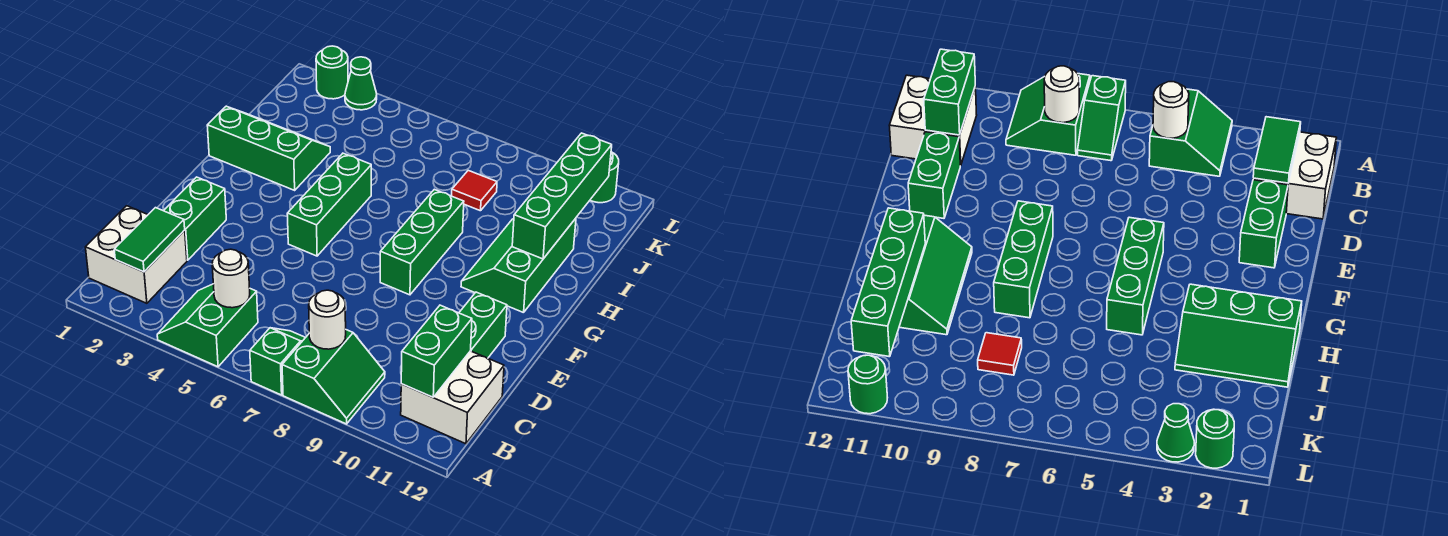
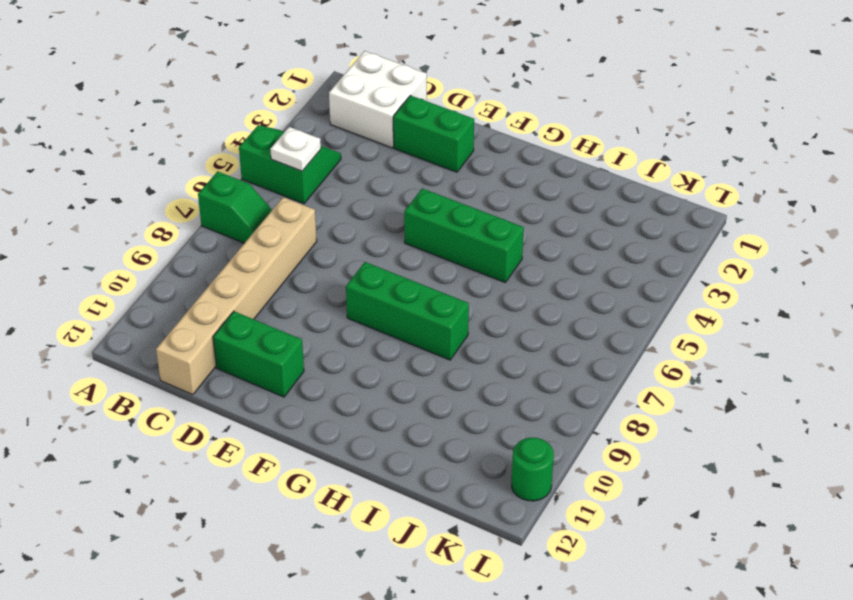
white plate B5 level 2 -> white round brick B5 level 2
tan brick C7:C12 level 1 -> white brick B11:C12 level 1
none -> green slope A8:B9 level 1 top 8
none -> green slope G10:I11 level 1 top 11
none -> green slope H1:I3 level 1 top H

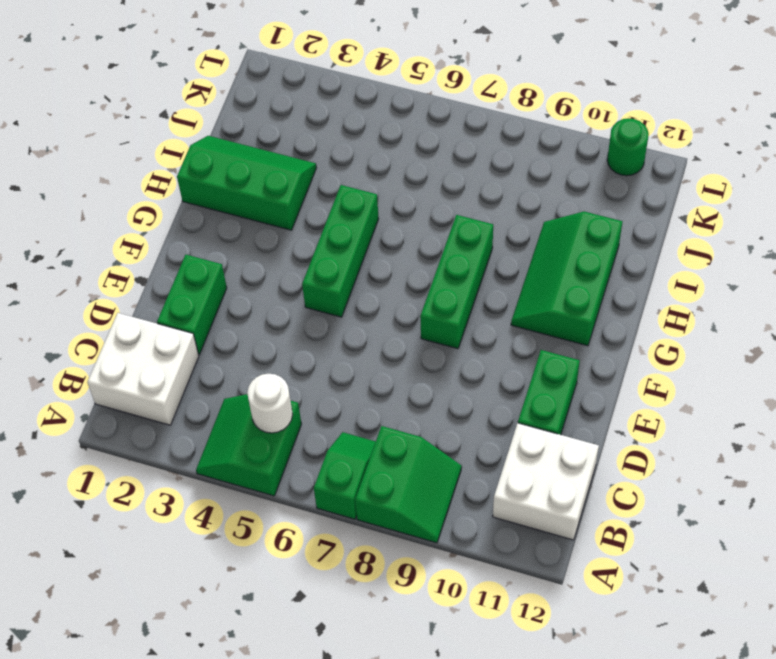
none -> red tile J8 level 1
none -> green round brick L2 level 1
none -> green cone L3 level 1

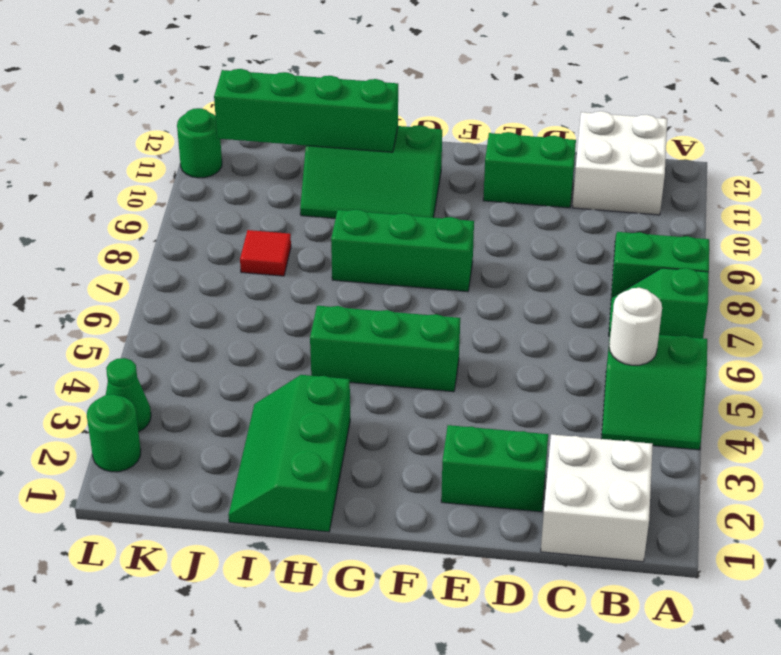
none -> green tile B2:C2 level 2
none -> white round brick B8 level 2
none -> green brick B11:C11 level 2

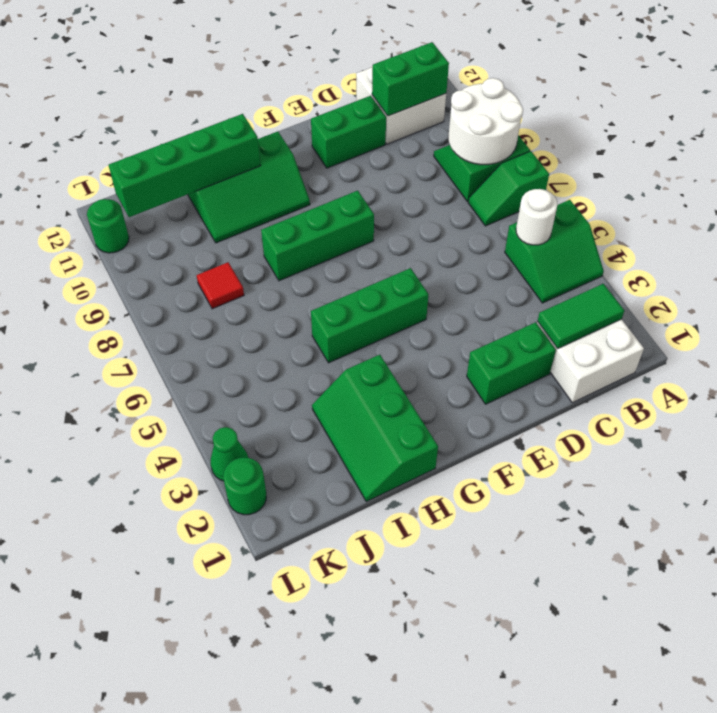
white round brick A8:B9 level 2 -> white round brick B8 level 2

